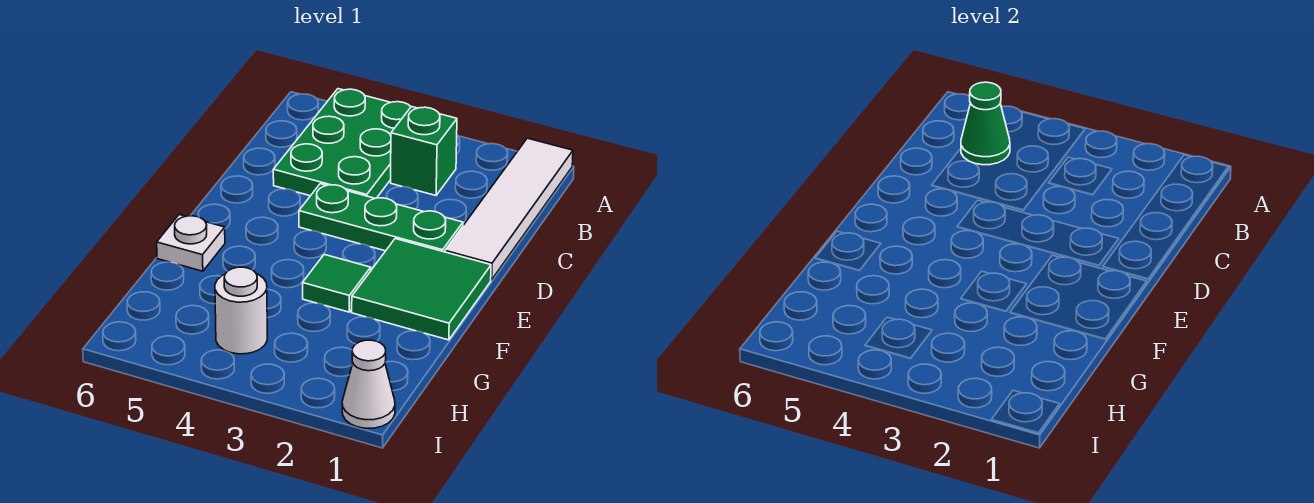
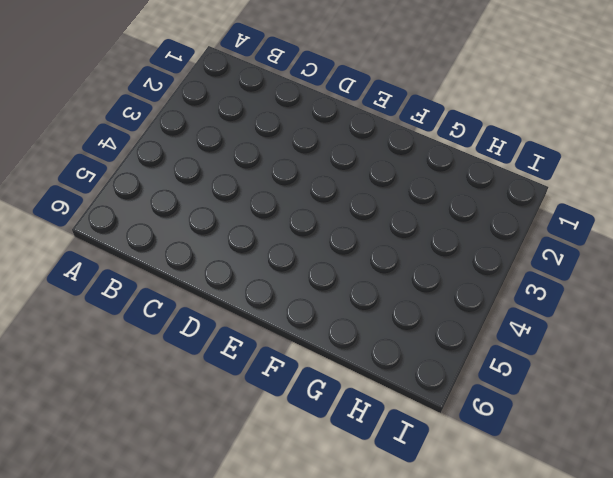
none -> white tile A1:D1 level 1
none -> green plate A4:C5 level 1

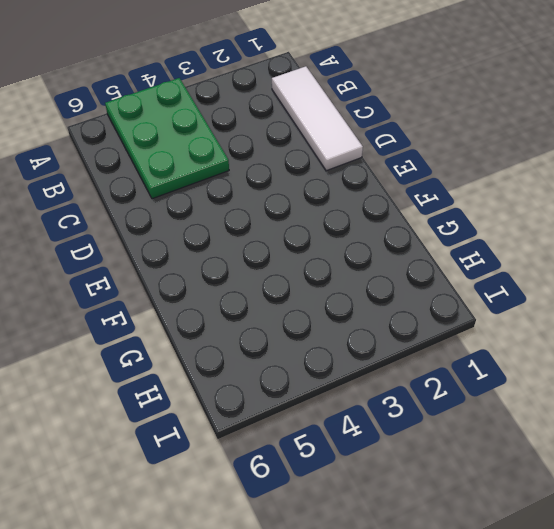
white tile B1:D1 level 1 -> white tile A1:D1 level 1
none -> green brick B3 level 1
none -> green plate D2:D4 level 1

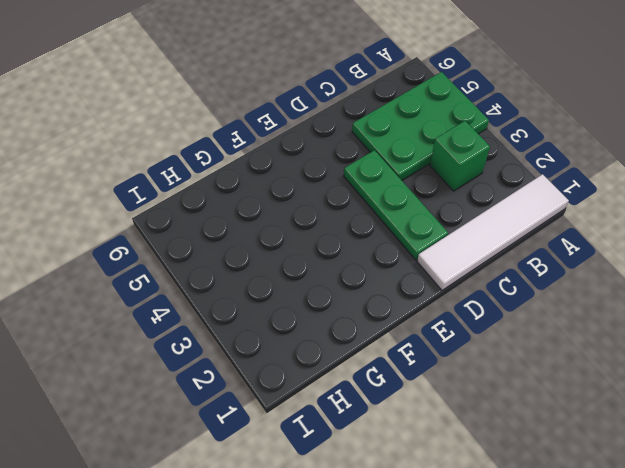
none -> green tile E1:F2 level 1
none -> green tile F3 level 1

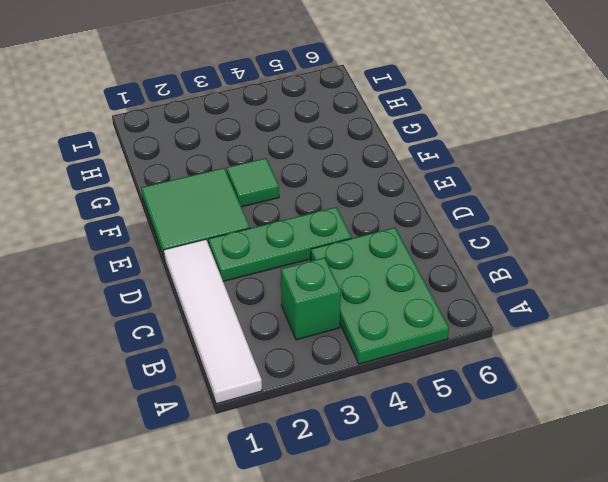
none -> white plate F6 level 1
none -> white round brick H4 level 1

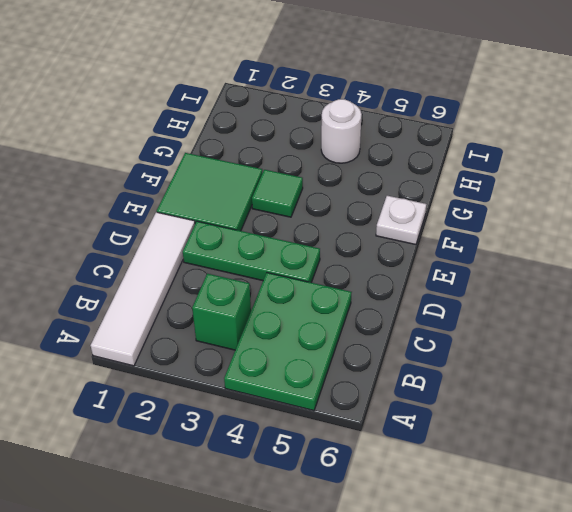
none -> white cone I1 level 1
none -> green cone B5 level 2

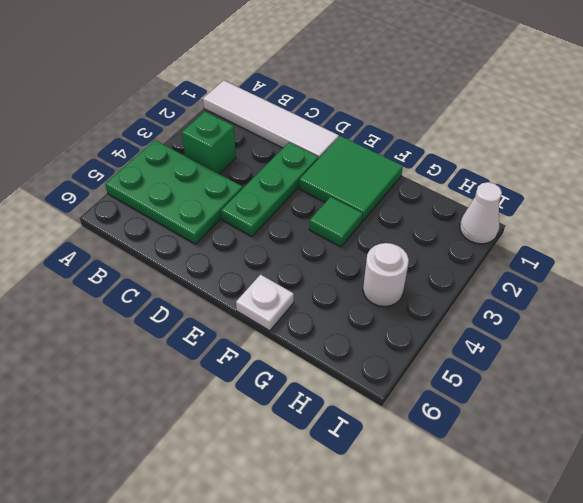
none -> green cone B5 level 2

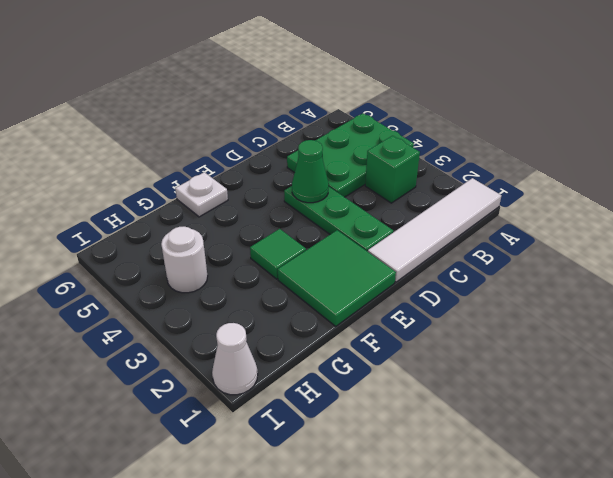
green cone D4 level 2 -> green cone B5 level 2

